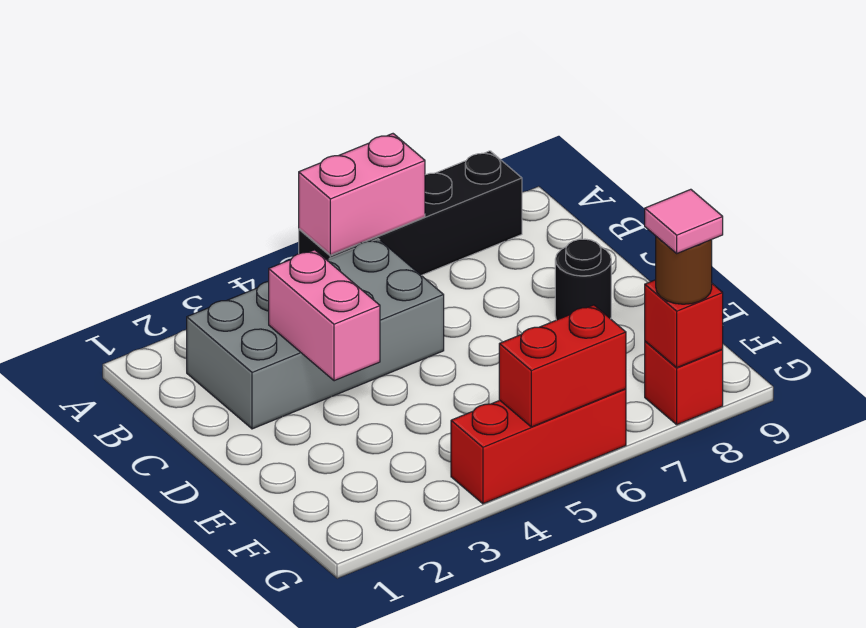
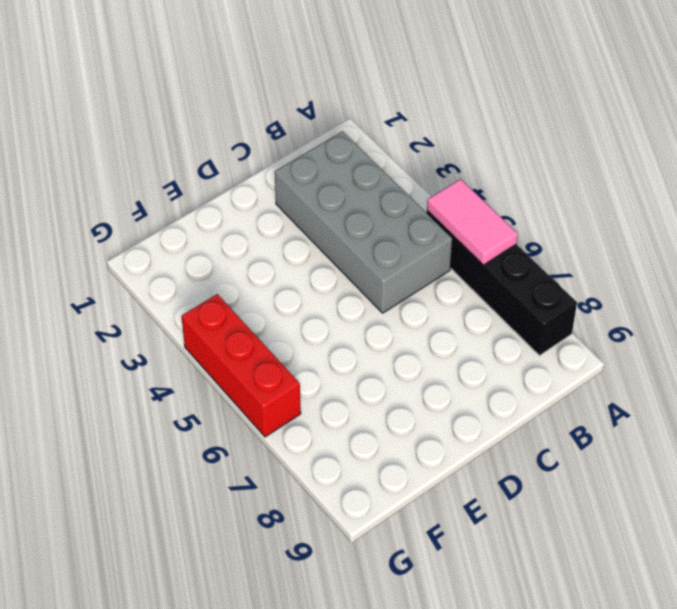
pink tile A5:A6 level 2 -> pink brick A5:A6 level 2
none -> black round brick D8 level 1
none -> red brick G8 level 1

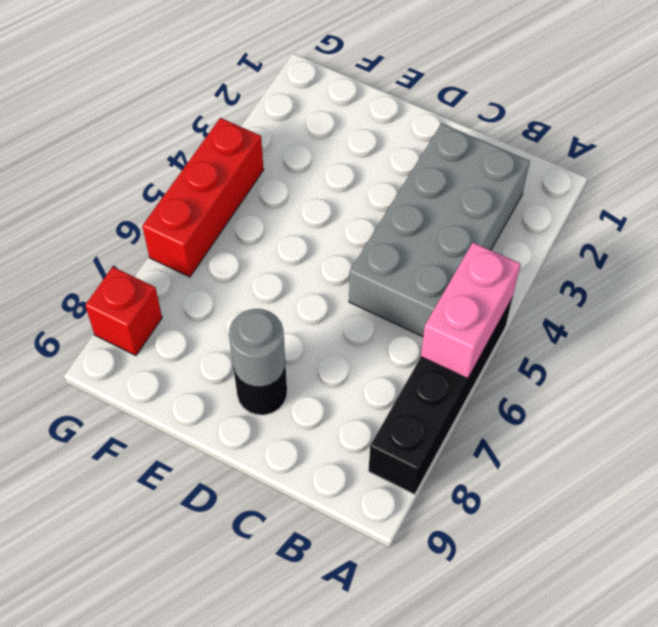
grey round brick D8 level 2 -> none
none -> pink brick C3:D3 level 2
none -> red brick G5:G6 level 2

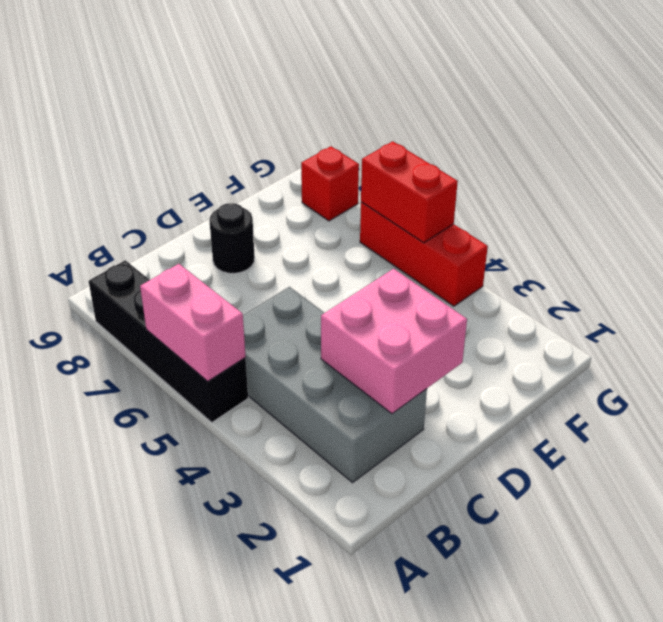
pink brick C2:D3 level 2 -> pink brick C3:D3 level 2
none -> red brick G8 level 2
none -> brown round brick G8 level 3

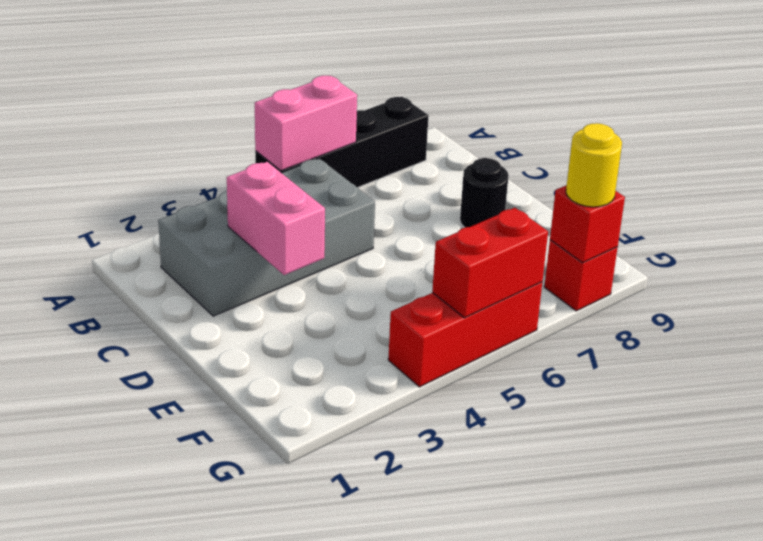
yellow round brick G8 level 3 -> brown round brick G8 level 3
none -> pink tile G8 level 4

